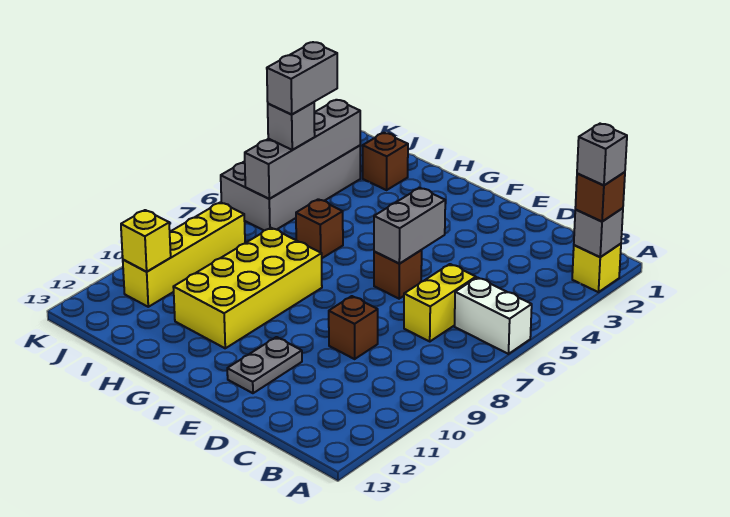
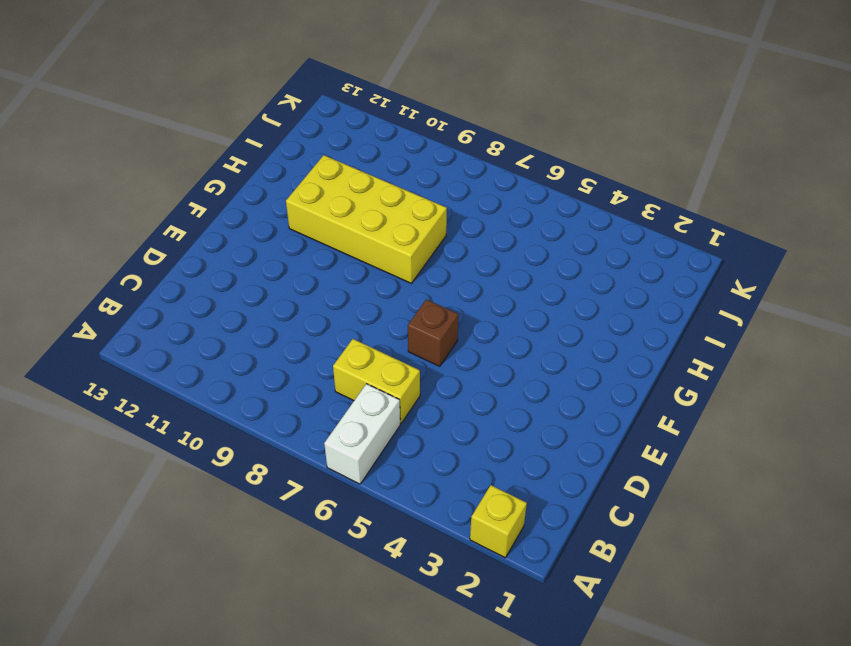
none -> brown brick D9 level 1
none -> grey plate E11:E12 level 1
none -> brown brick H6 level 1

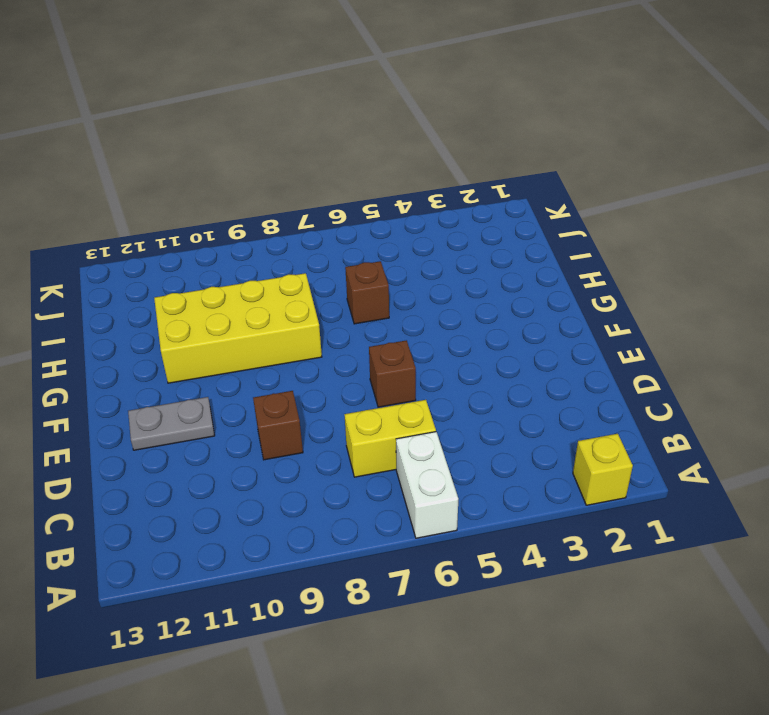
none -> brown brick I2 level 1
none -> grey brick J3:K6 level 1
none -> yellow brick J8:J11 level 1

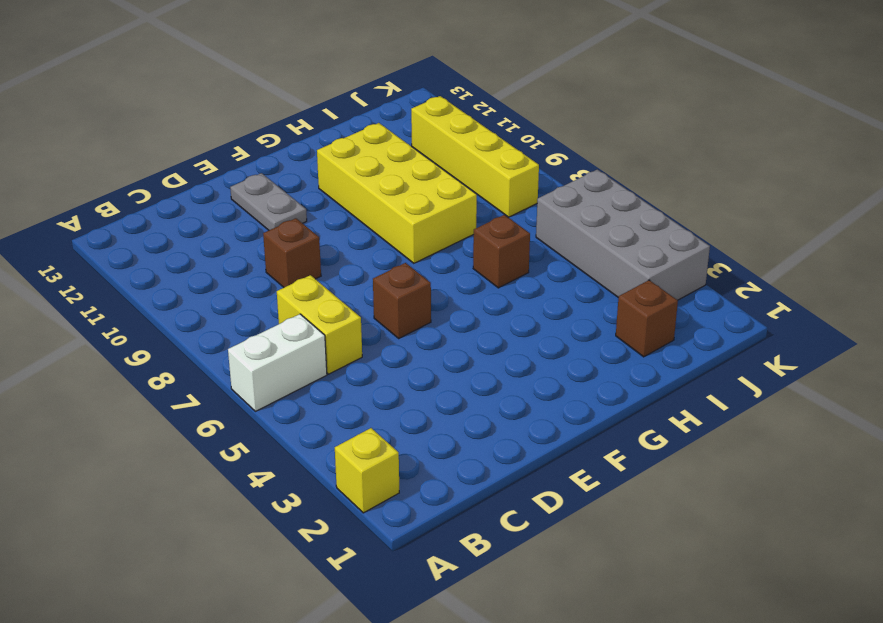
none -> grey brick A2 level 2
none -> grey brick E5:E6 level 2
none -> grey brick J3:J6 level 2

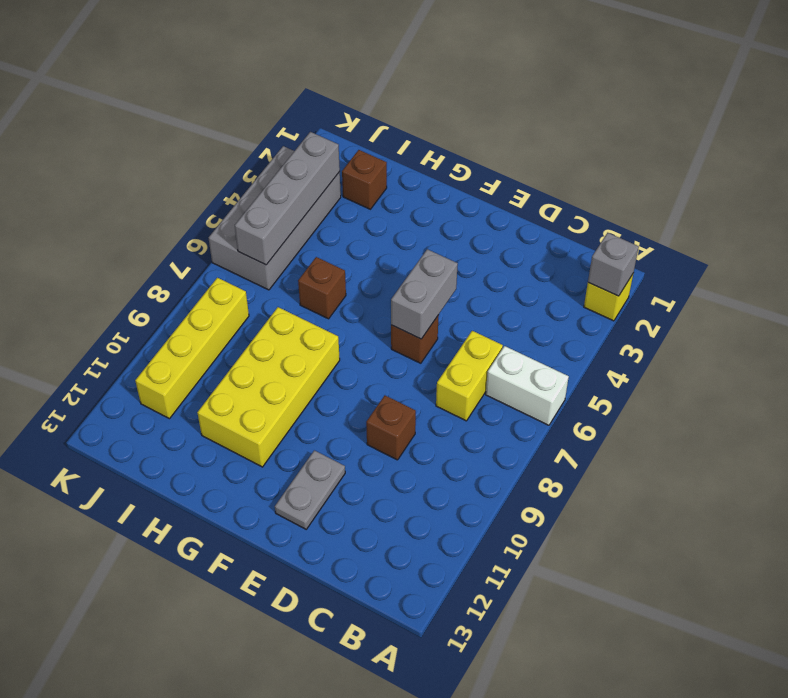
none -> yellow brick J11 level 2
none -> brown brick A2 level 3
none -> grey brick J5 level 3

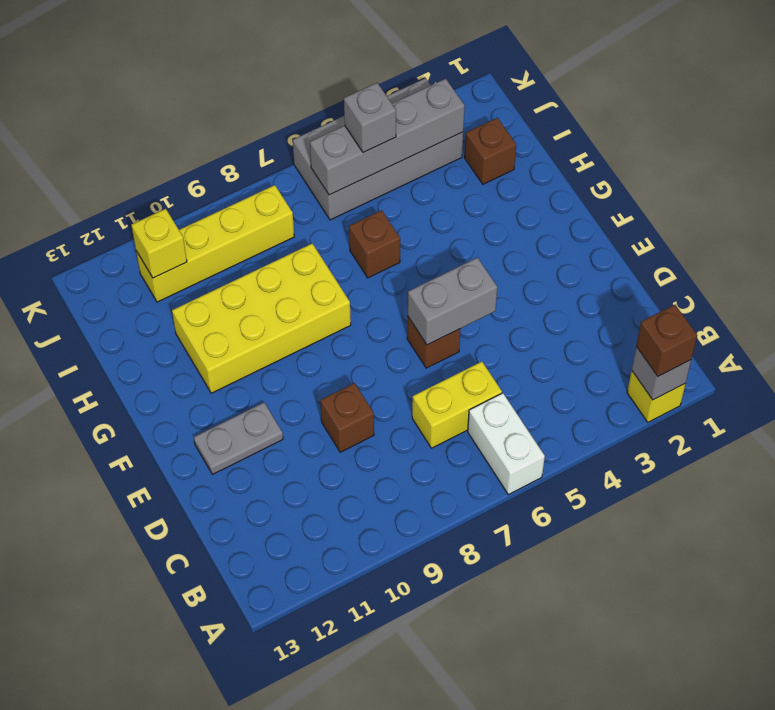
none -> grey brick A2 level 4
none -> grey brick J4:J5 level 4

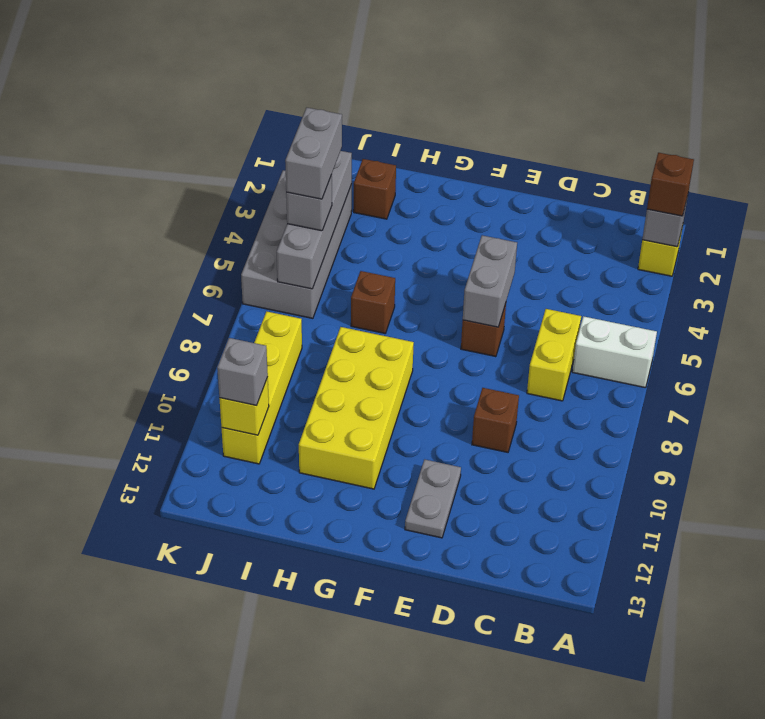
grey brick J11 level 3 -> grey brick A2 level 4

